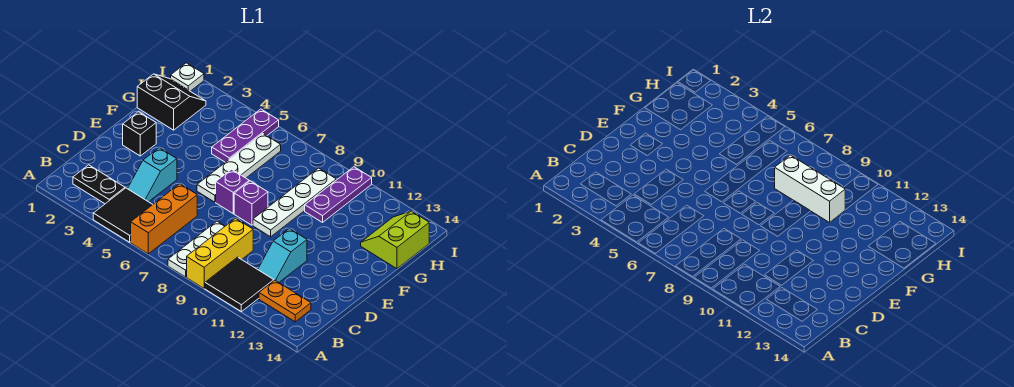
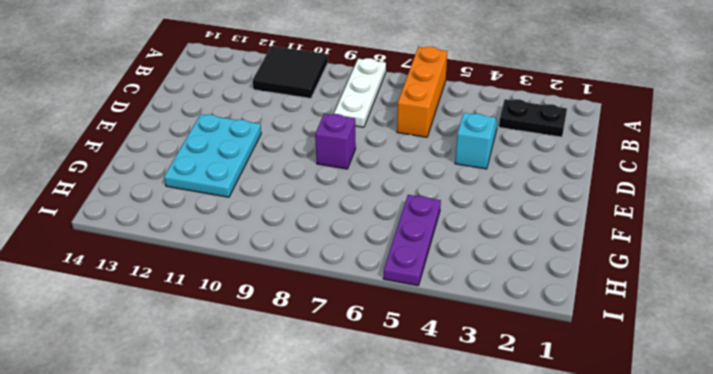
cyan plate E11:G12 level 1 -> none
none -> black tile A4:B5 level 1
none -> yellow brick A9:C9 level 1
none -> orange plate B12:B13 level 1

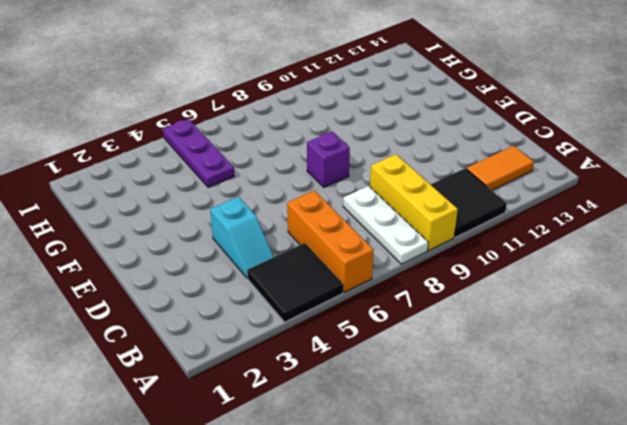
orange tile B12:B13 level 1 -> orange plate B12:B13 level 1
none -> black plate B2:B3 level 1
none -> cyan slope C11:D11 level 1 top D
none -> black brick E2 level 1

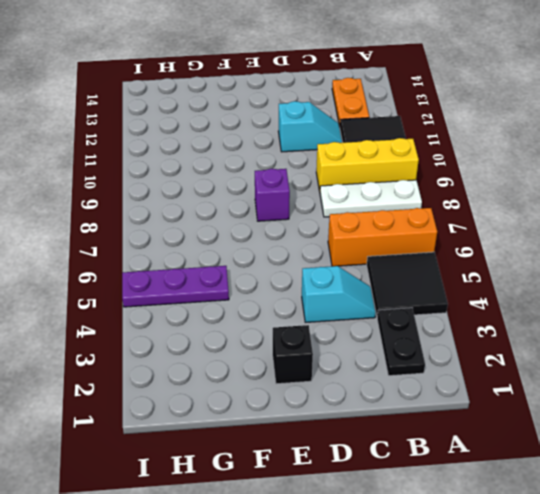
none -> white plate E6:H6 level 1
none -> purple brick E7 level 1
none -> white plate E9:H9 level 1

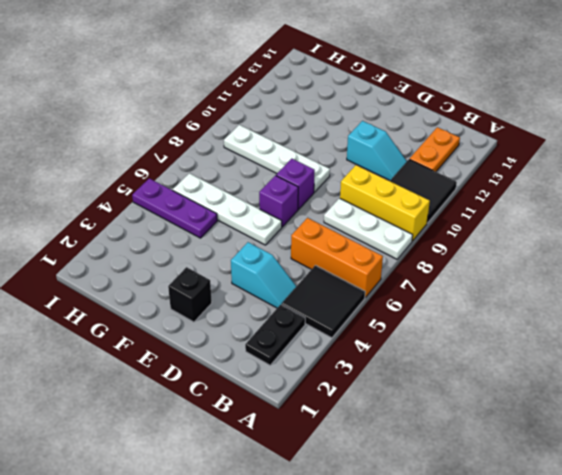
none -> black slope G1:H2 level 1 top G
none -> purple plate G10:I10 level 1
none -> lime slope G13:H14 level 1 top 14

